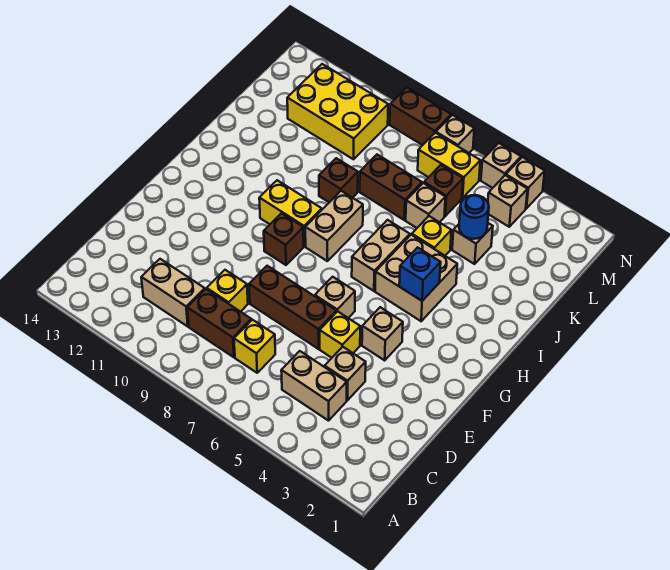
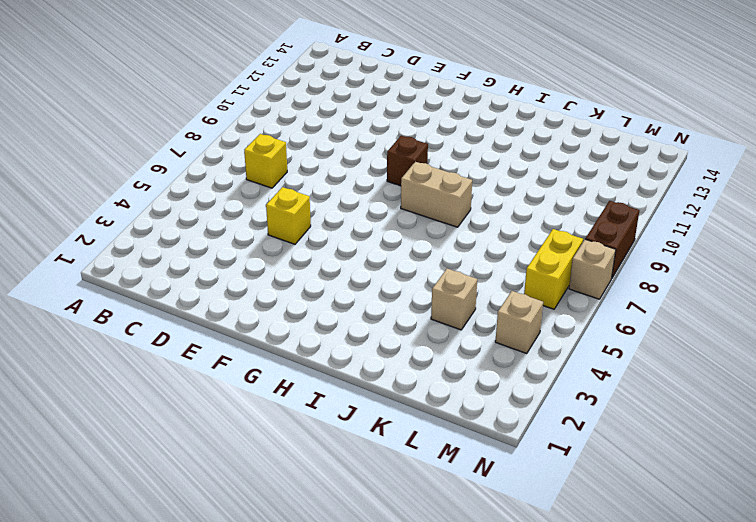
none -> tan brick C4:C5 level 1
none -> brown brick C8:C9 level 1
none -> tan brick C10:C11 level 1
none -> tan brick D4 level 1

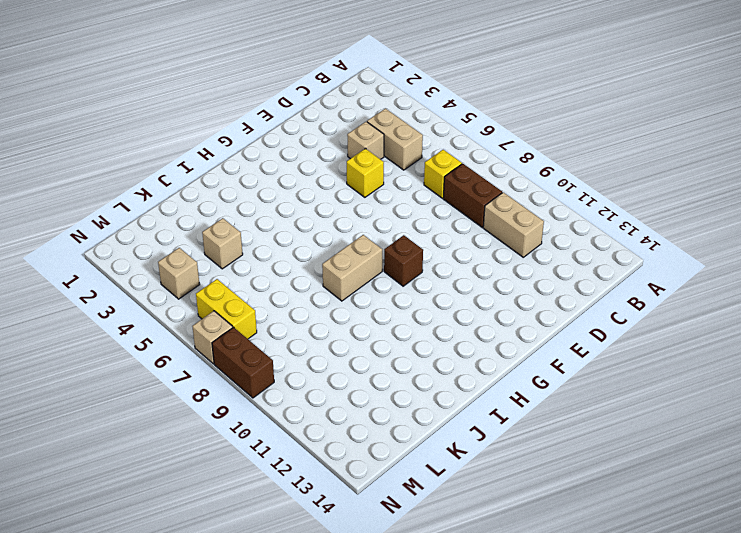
none -> yellow brick D9 level 1
none -> brown brick E6:E8 level 1
none -> tan brick F4 level 1
none -> tan brick F6 level 1

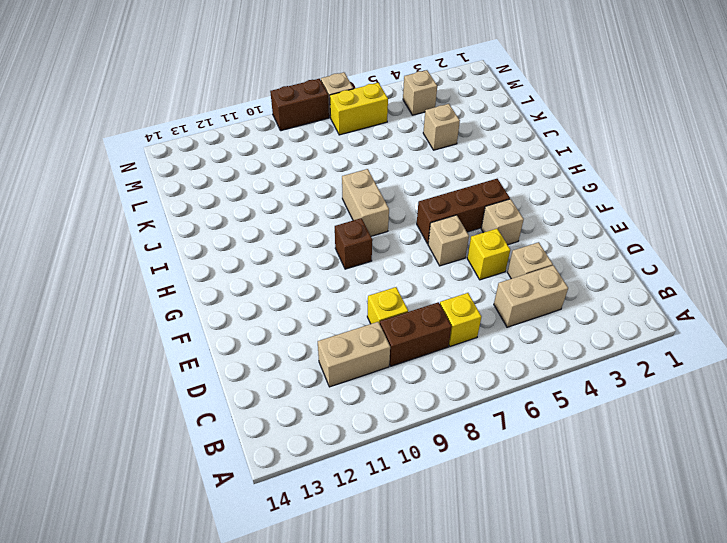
brown brick G4:G6 level 1 -> brown brick E6:E8 level 1
none -> tan brick H4:I5 level 1
none -> tan brick H6:I6 level 1
none -> yellow brick H9:H10 level 1
none -> yellow brick J5 level 1

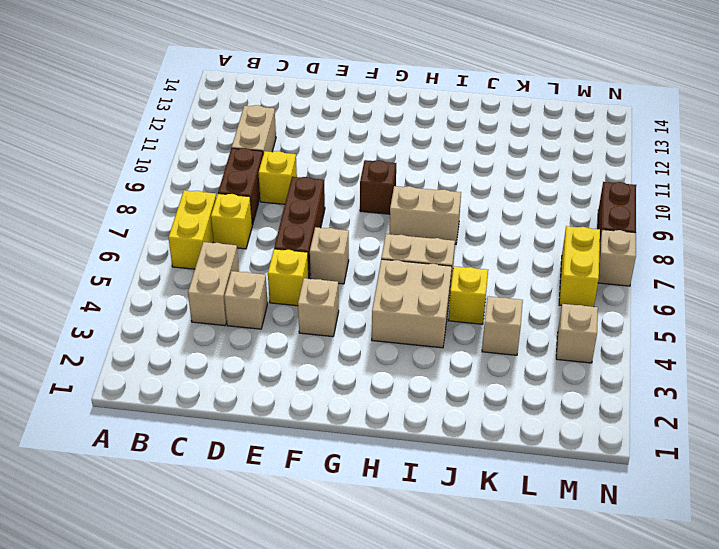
yellow brick B6:B7 level 1 -> yellow brick H9:H10 level 1
none -> brown brick J9 level 1
none -> tan brick K6 level 1
none -> brown brick K7:K8 level 1
none -> brown brick L6 level 1

